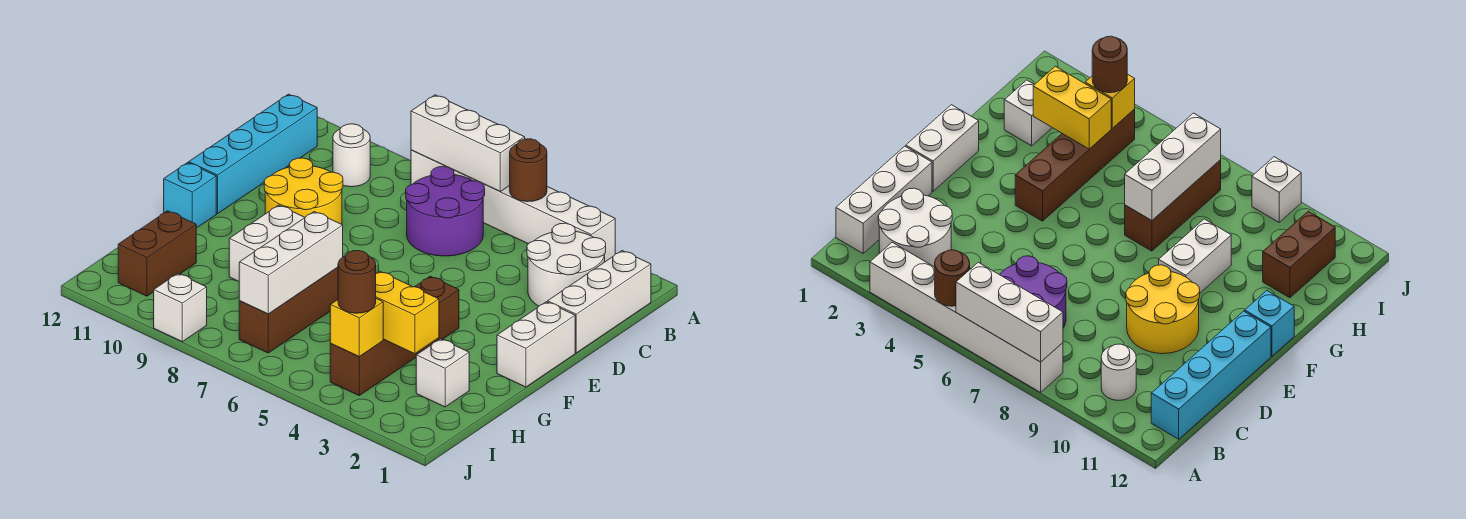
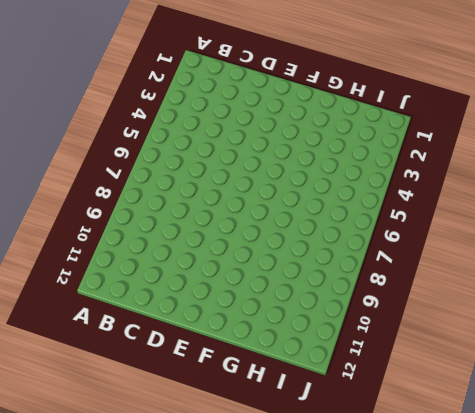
none -> white brick A3:A8 level 1
none -> white brick B1:D1 level 1
none -> white round brick B2:C3 level 1

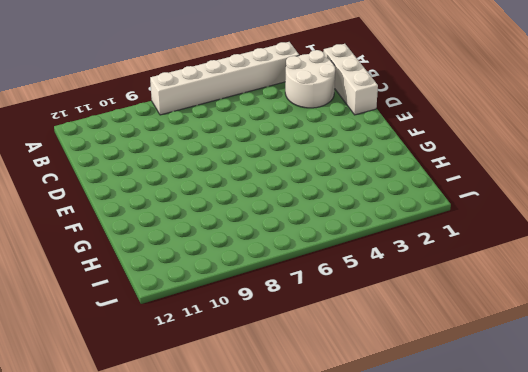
none -> purple round brick B6:C7 level 1
none -> white round brick B10 level 1
none -> cyan brick B12:E12 level 1

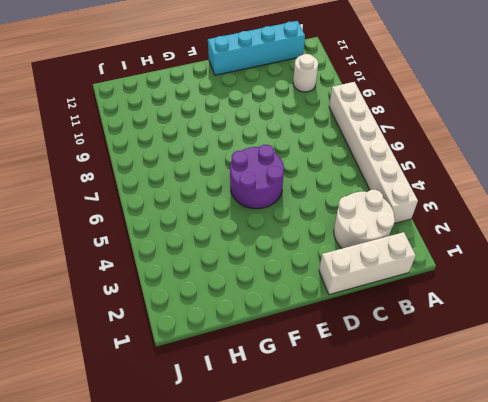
purple round brick E5:F6 level 1 -> purple round brick B6:C7 level 1
none -> yellow round brick D9:E10 level 1
none -> white brick E1:F1 level 1
none -> brown brick F4:I4 level 1

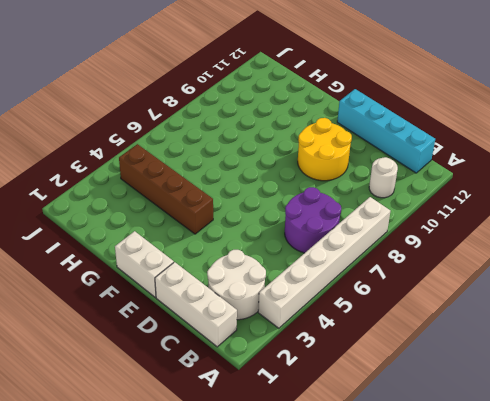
none -> white brick F9:G9 level 1
none -> cyan brick F12 level 1
none -> brown brick G7:I7 level 1

